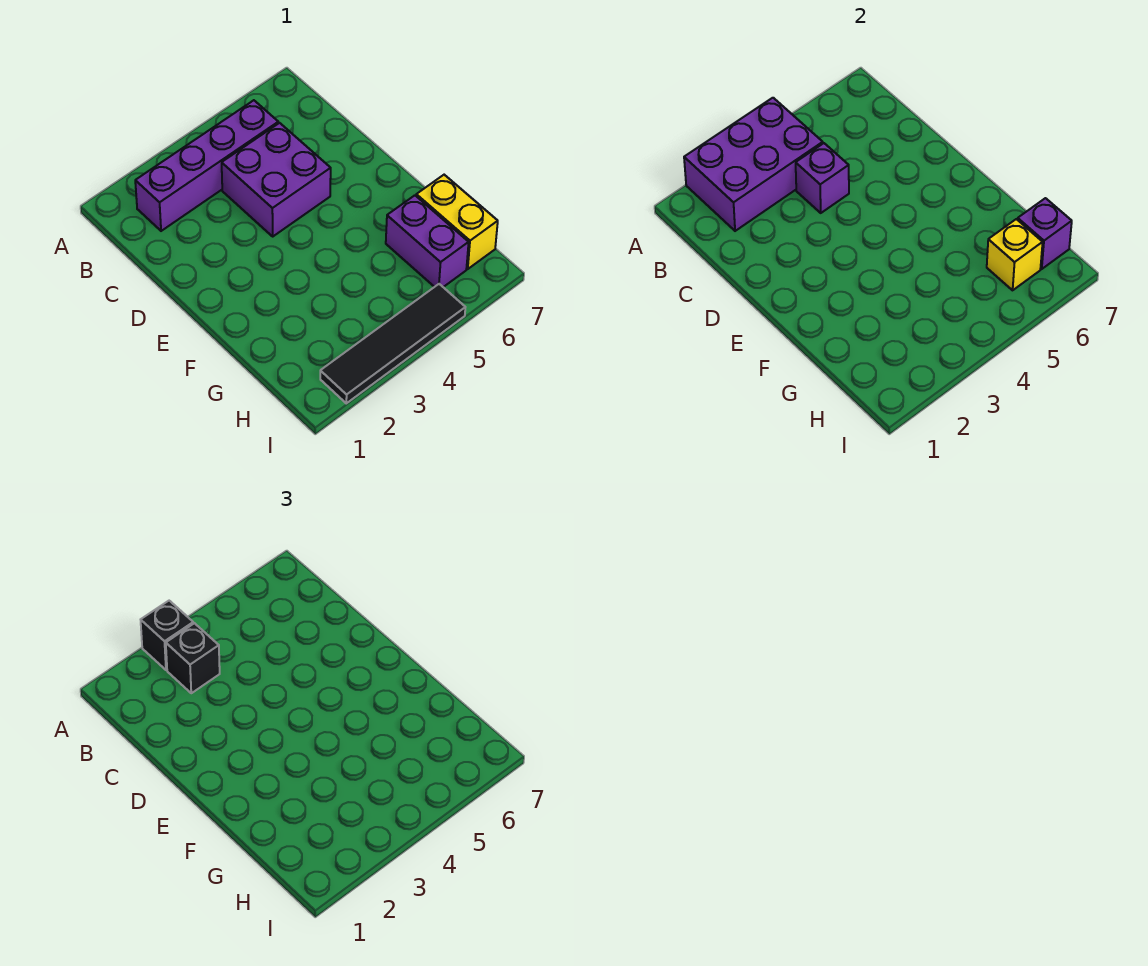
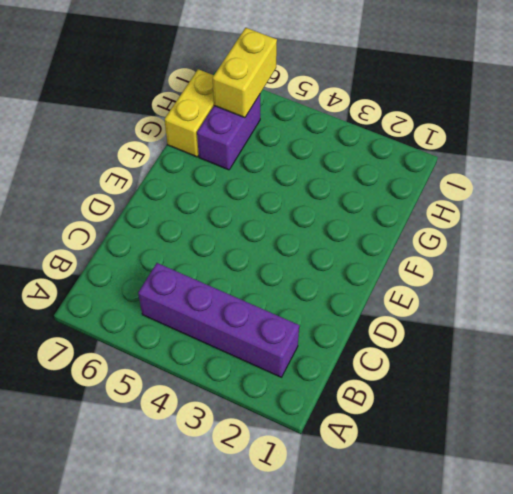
yellow brick H6:I6 level 2 -> yellow brick H6 level 2
none -> purple brick C4:D5 level 1
none -> black tile I2:I5 level 1

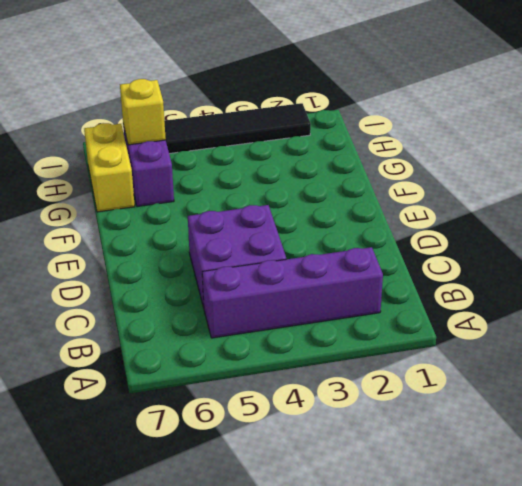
none -> purple brick A2:B4 level 2
none -> purple brick C4 level 2

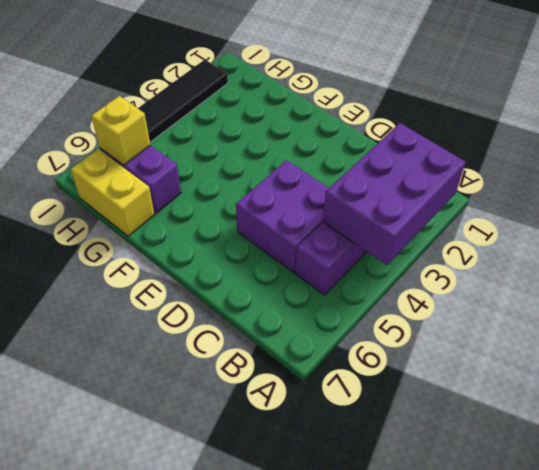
none -> purple brick C4 level 2
none -> purple brick H7 level 2

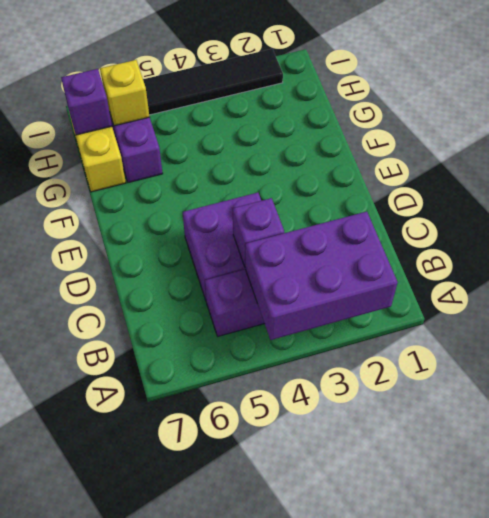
none -> black brick A3 level 3
none -> black brick B3 level 3

